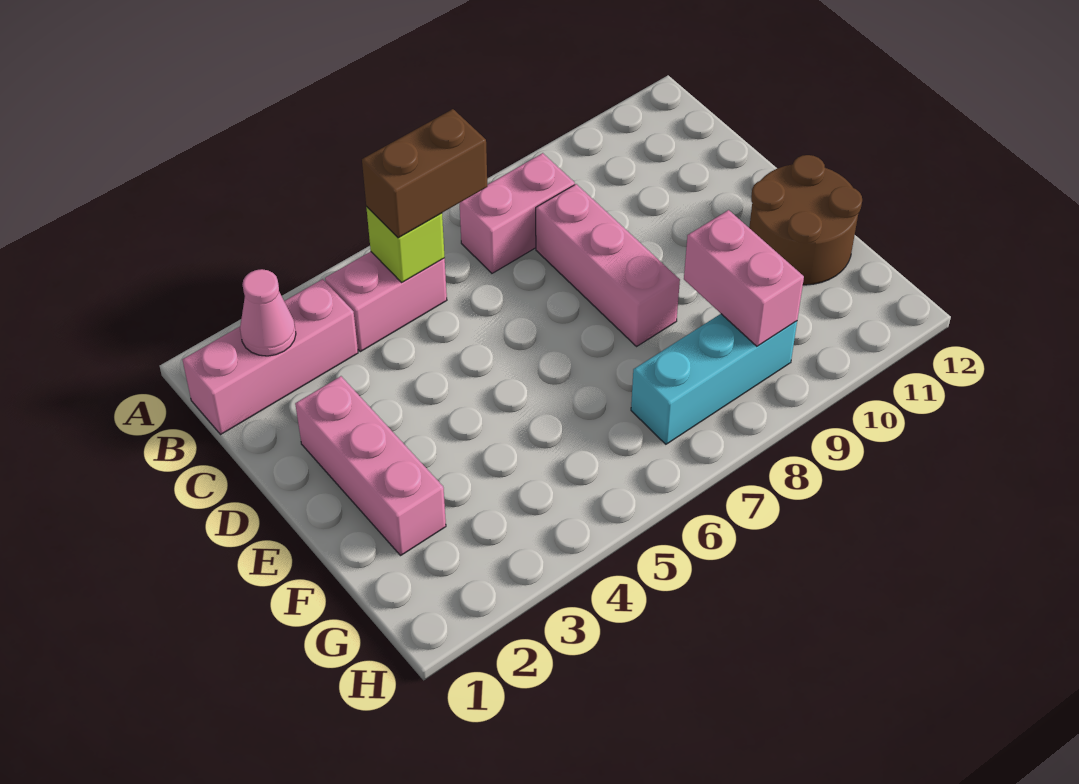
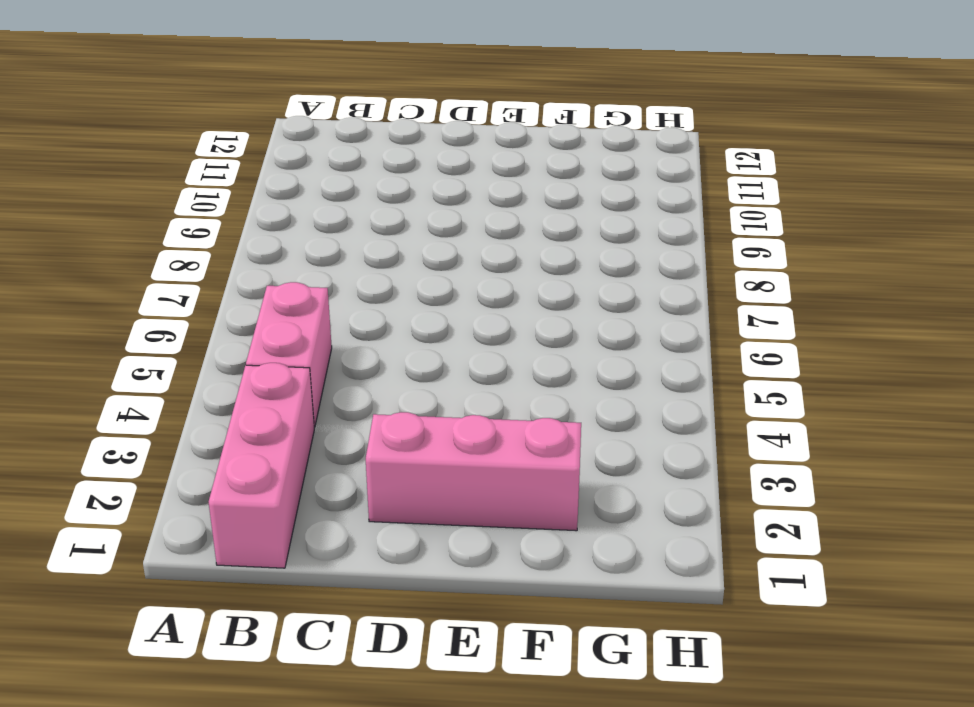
none -> pink brick B7:B8 level 1
none -> pink brick C8:E8 level 1

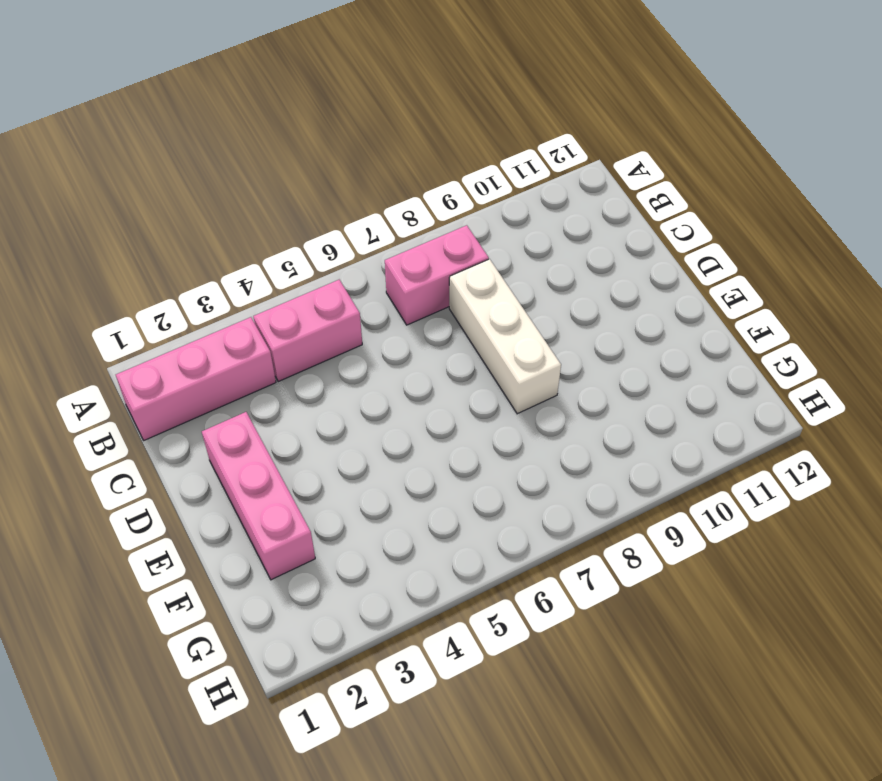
white brick C8:E8 level 1 -> pink brick C8:E8 level 1
none -> brown round brick E11:F12 level 1
none -> cyan brick G7:G9 level 1

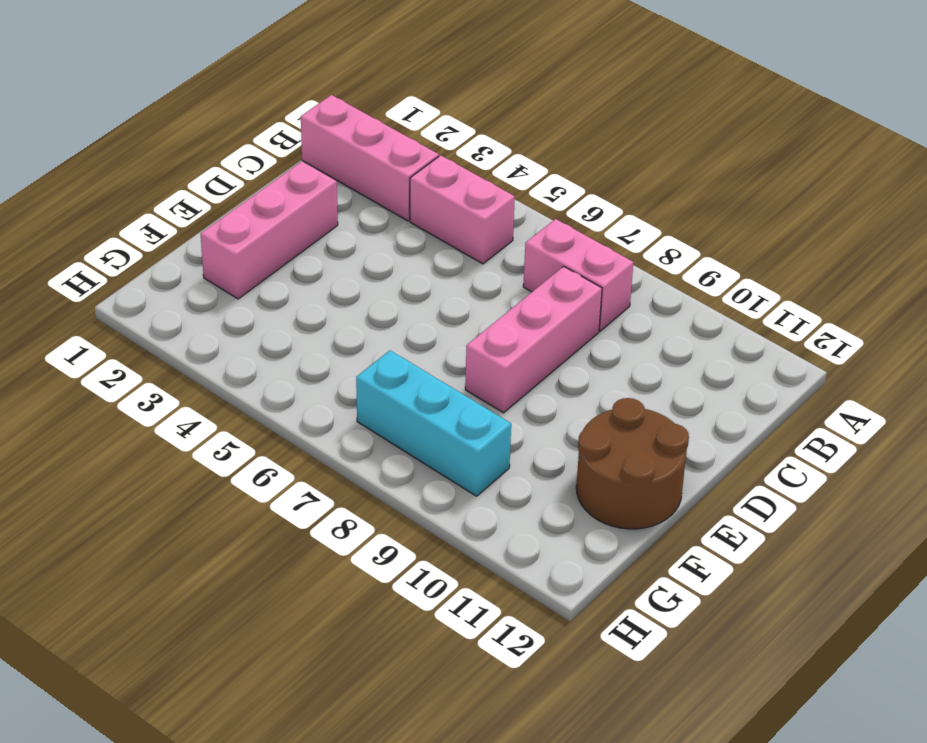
none -> pink cone B2 level 2
none -> lime brick B5 level 2

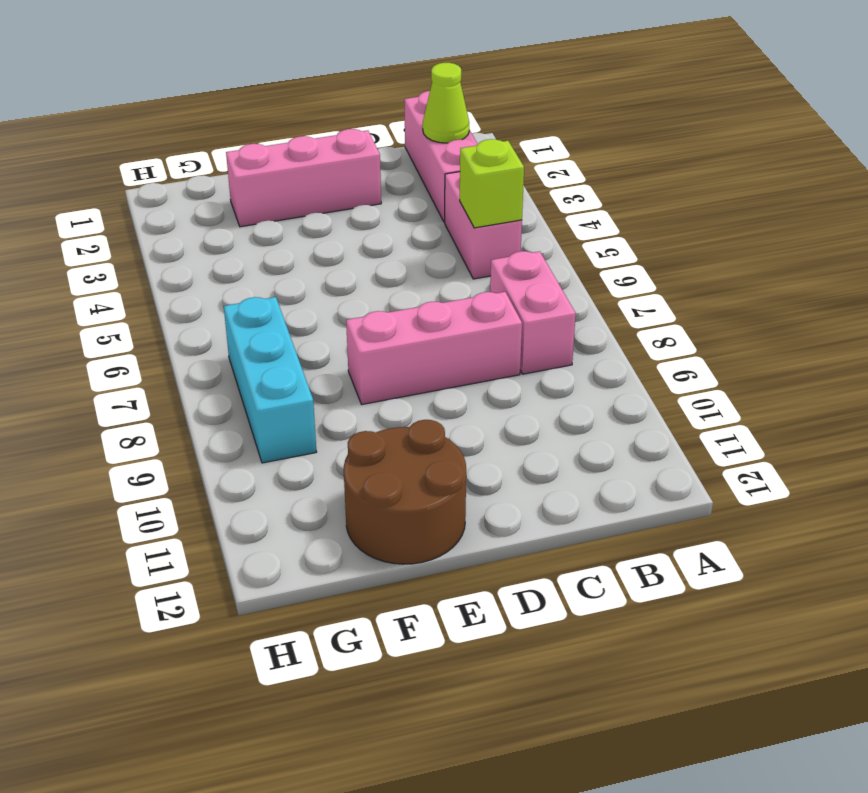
lime cone B2 level 2 -> pink cone B2 level 2
none -> pink brick F9:G9 level 2
none -> brown brick B5:B6 level 3

